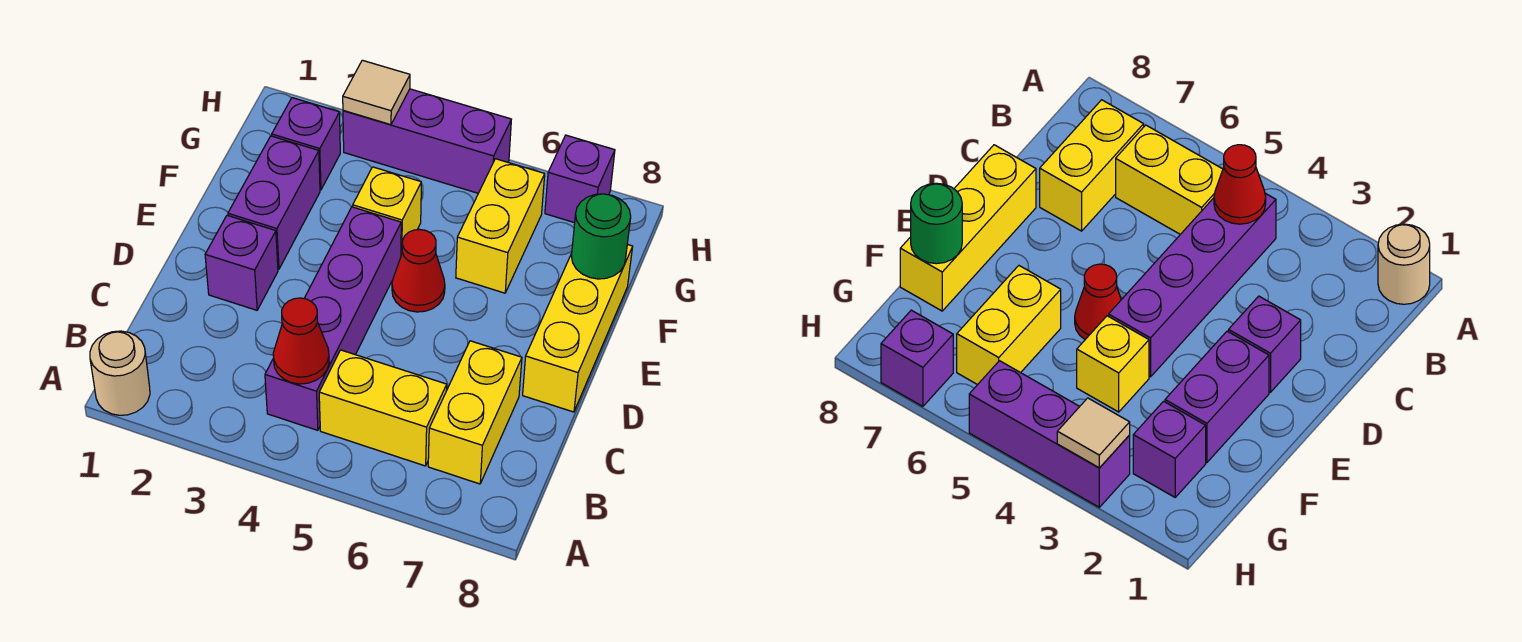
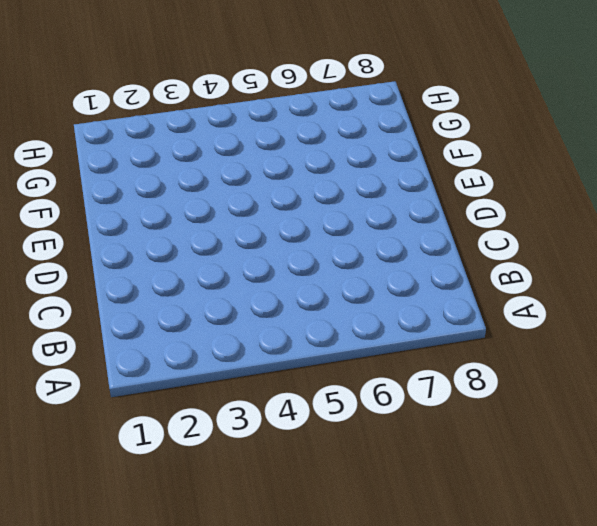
none -> tan round brick A1 level 1
none -> purple brick B4:E4 level 1
none -> yellow brick B5:B6 level 1

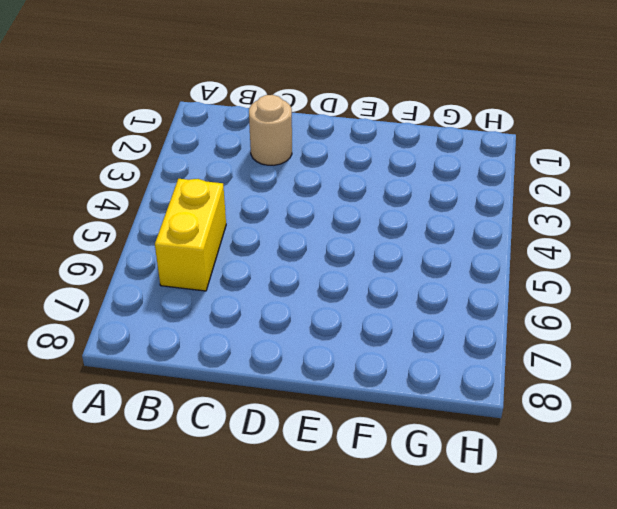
tan round brick C2 level 1 -> tan round brick A1 level 1
none -> purple brick B4:E4 level 1
none -> yellow brick B7:C7 level 1
none -> purple brick D2 level 1

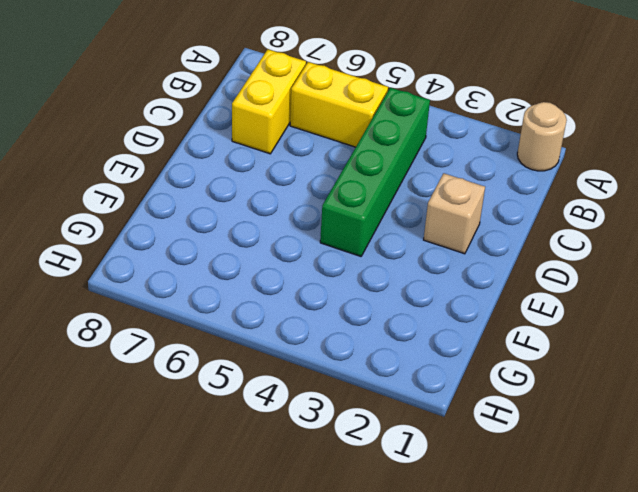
green brick B4:E4 level 1 -> purple brick B4:E4 level 1
tan brick D2 level 1 -> purple brick D2 level 1
none -> yellow brick D8:F8 level 1
none -> purple brick E2:F2 level 1
none -> red cone E5 level 1

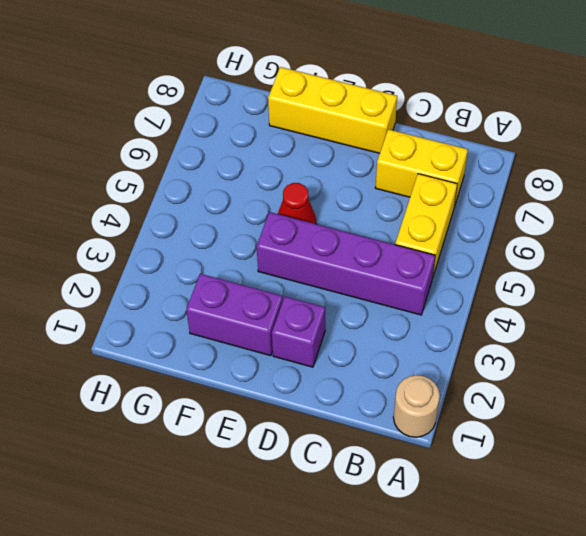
none -> yellow brick F4 level 1
none -> yellow brick F6:G6 level 1
none -> purple brick G2 level 1

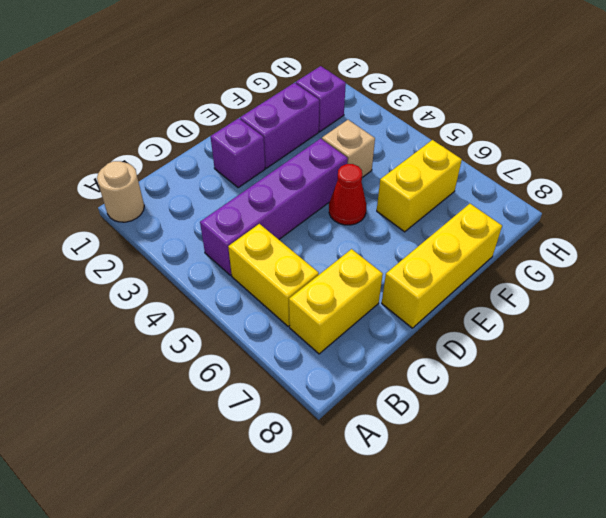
tan brick F4 level 1 -> yellow brick F4 level 1
none -> purple brick H3:H5 level 1
none -> purple brick H7 level 1
none -> red cone B4 level 2

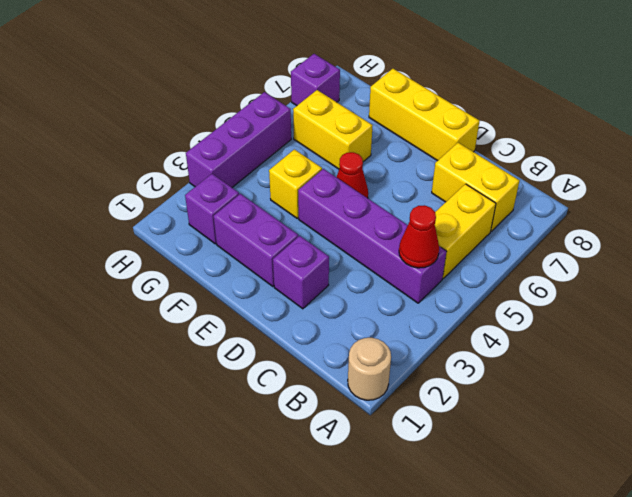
none -> green round brick F8 level 2
none -> tan tile H3 level 2

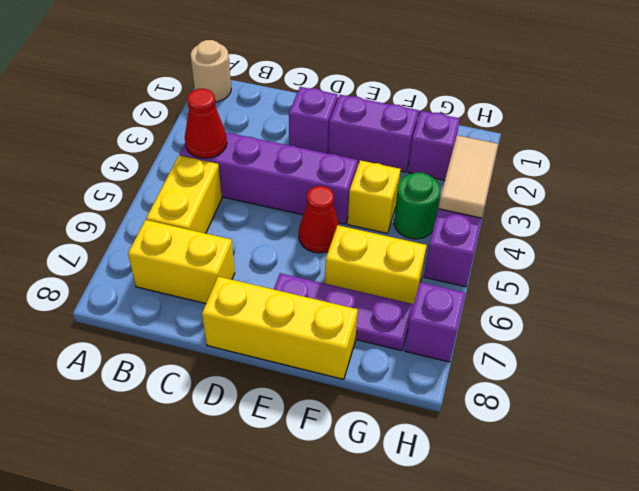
purple plate E7:G7 level 1 -> none
green round brick G4 level 1 -> green round brick F8 level 2
tan tile H3:H4 level 2 -> tan tile H3 level 2

